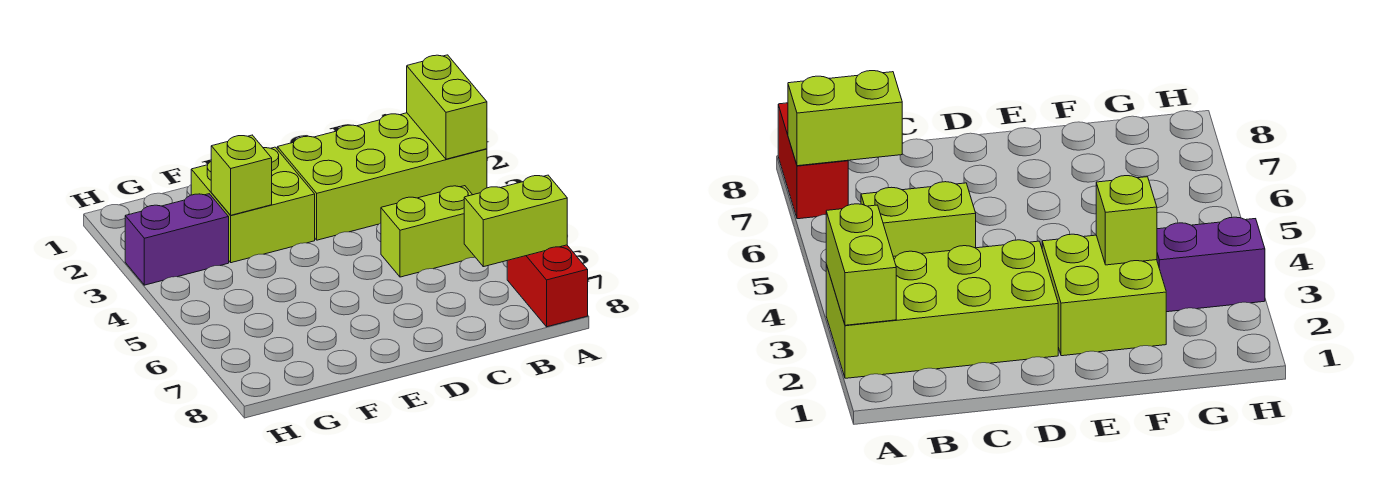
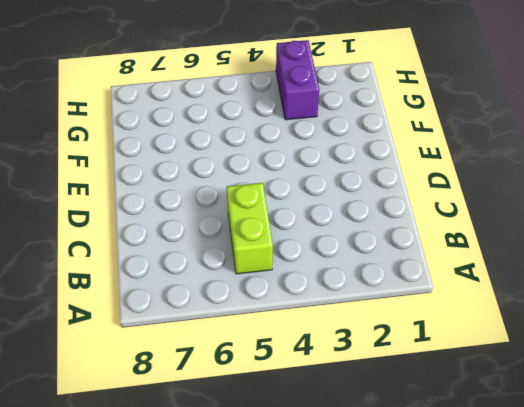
none -> lime brick A2:D3 level 1
none -> red brick A7:A8 level 1

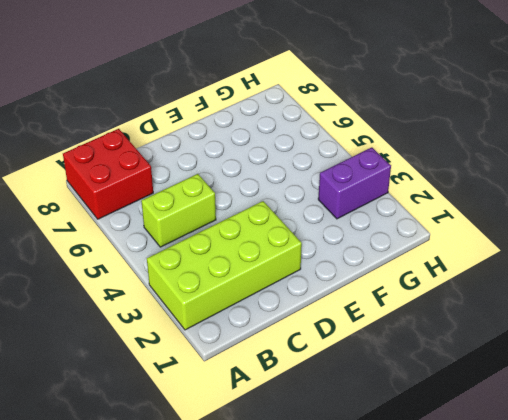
red brick A7:B8 level 1 -> red brick A7:A8 level 1
none -> lime brick E2:F3 level 1
none -> lime brick A2:A3 level 2

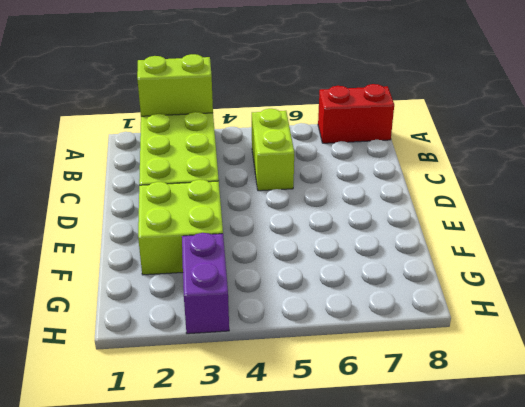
none -> lime brick A7:B7 level 2
none -> lime brick F3 level 2

